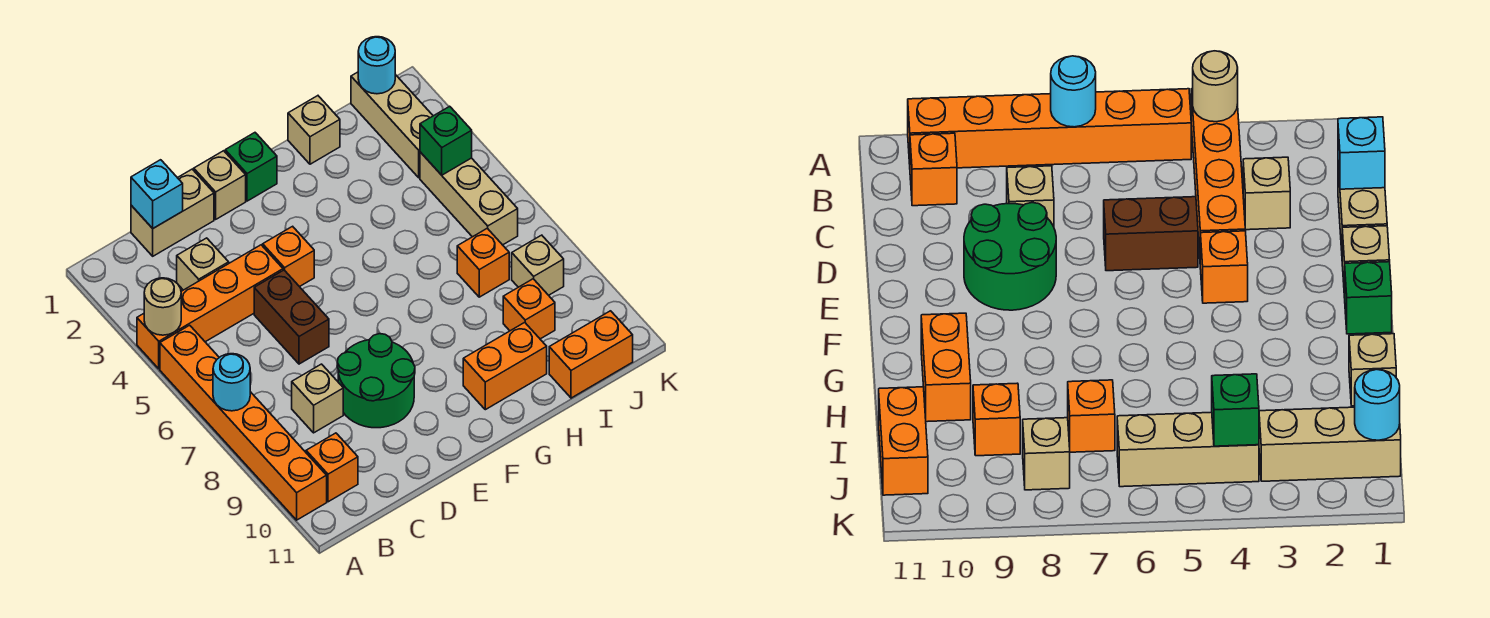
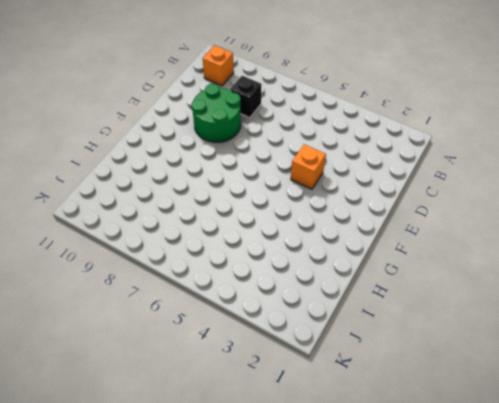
black brick C8 level 1 -> tan brick C8 level 1
none -> orange brick A4:D4 level 1
none -> orange brick A5:A10 level 1
none -> tan brick C1:D1 level 1

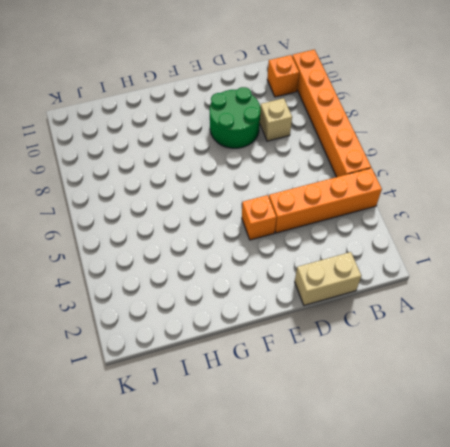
none -> tan brick C3 level 1
none -> brown brick D5:D6 level 1
none -> tan brick E1 level 1

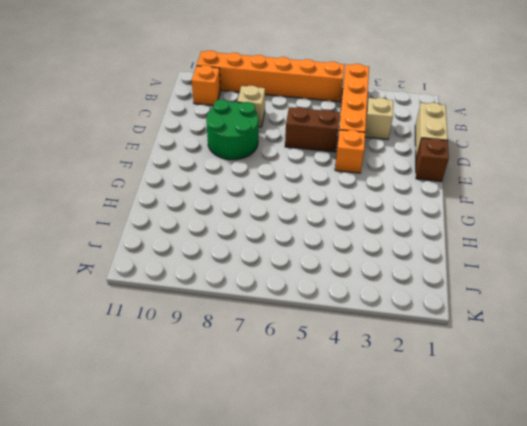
brown brick E1 level 1 -> tan brick E1 level 1
none -> green brick F1 level 1
none -> orange brick G10:H10 level 1
none -> tan brick H1 level 1

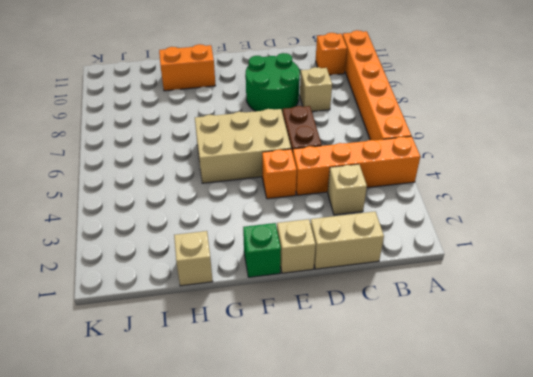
tan brick E5:G6 level 1 -> none
none -> orange brick I7 level 1
none -> orange brick I9 level 1
none -> orange brick I11:J11 level 1

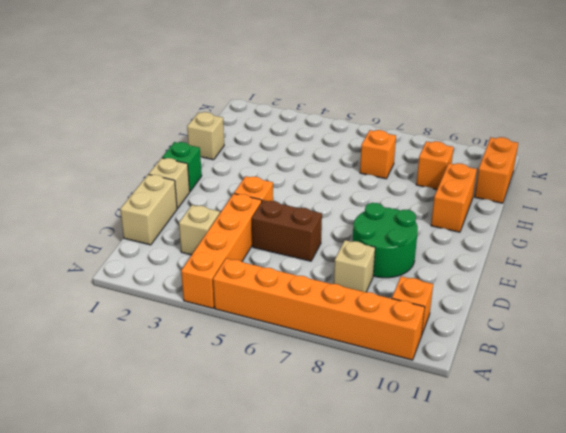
none -> tan brick J1:J3 level 1
none -> tan brick J4:J6 level 1
none -> tan brick J8 level 1

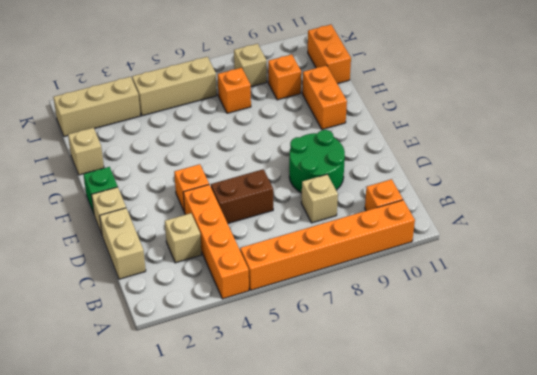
none -> tan round brick A4 level 2
none -> cyan round brick A7 level 2
none -> cyan brick C1 level 2

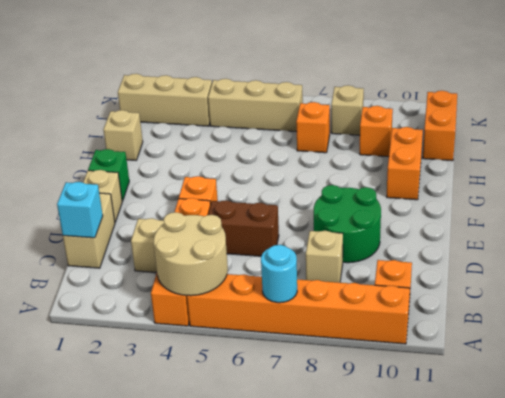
tan round brick A4:B5 level 2 -> tan round brick A4 level 2
none -> cyan round brick J1 level 2
none -> green brick J4 level 2

